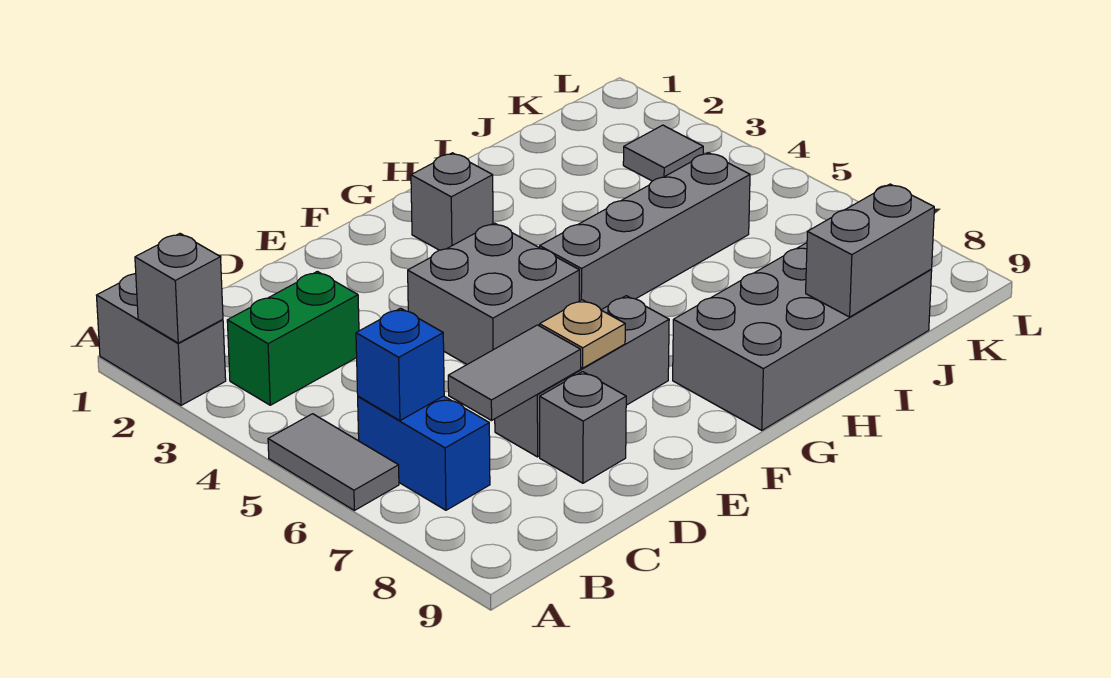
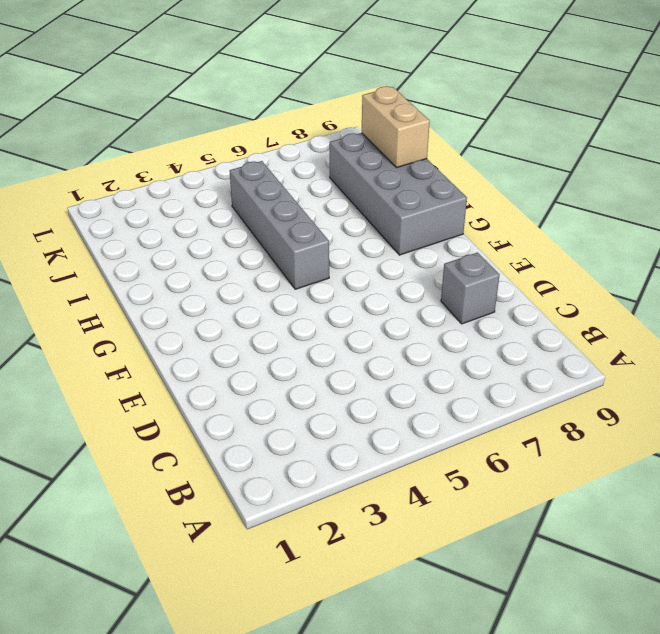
tan brick I9:J9 level 2 -> grey brick I9:J9 level 2
none -> grey brick A1:A2 level 1
none -> grey tile A5:A6 level 1
none -> green brick B3:C3 level 1

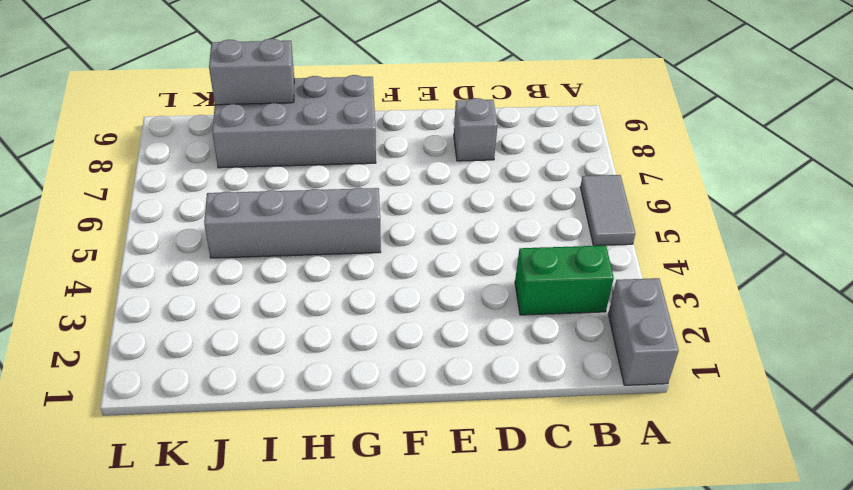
none -> blue brick B6:B7 level 1
none -> grey brick D7:F7 level 1
none -> grey brick E4:F5 level 1

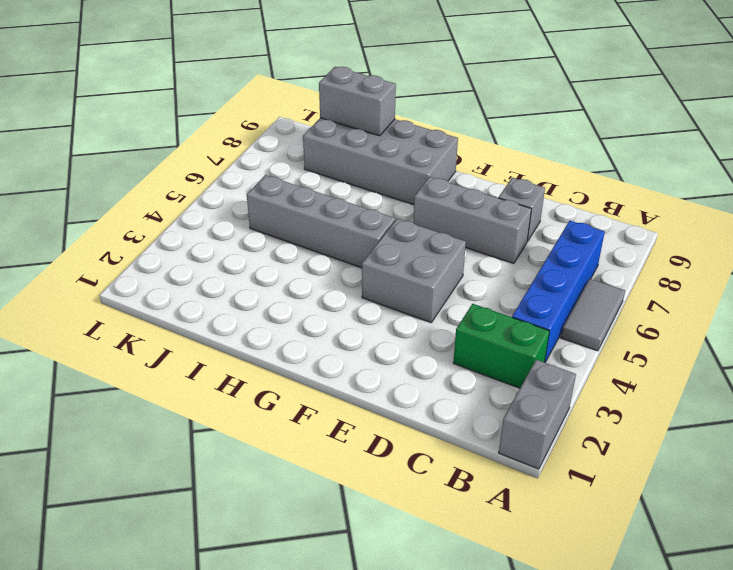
blue brick B4:B7 level 1 -> blue brick B6:B7 level 1
none -> grey brick G2 level 1
none -> grey tile K3 level 1
none -> grey brick A2 level 2

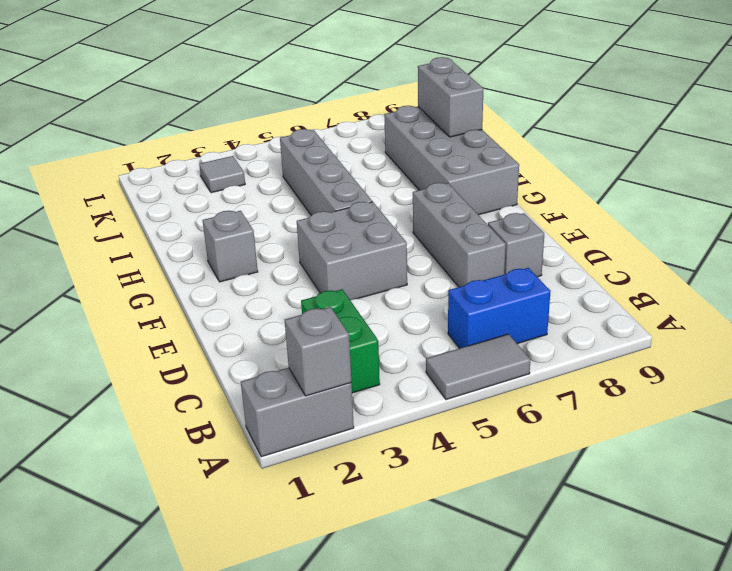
none -> blue brick B6 level 2
none -> grey tile C7:D7 level 2
none -> tan plate E7 level 2

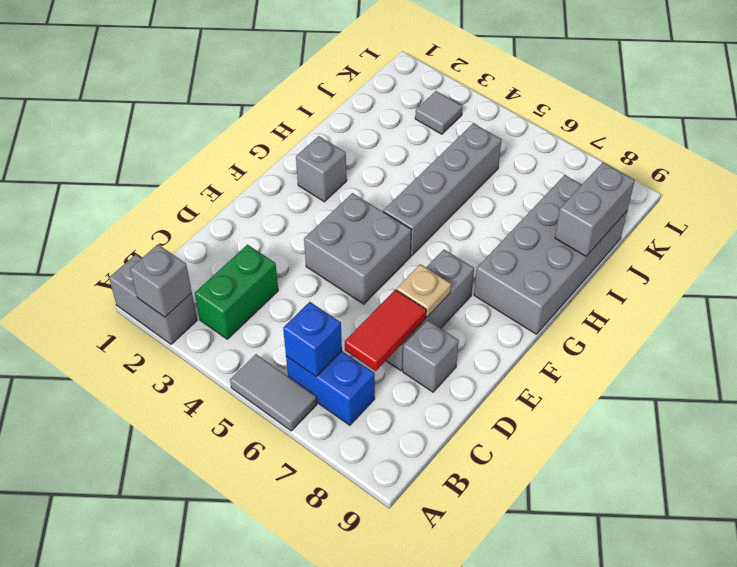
red tile C7:D7 level 2 -> grey tile C7:D7 level 2

